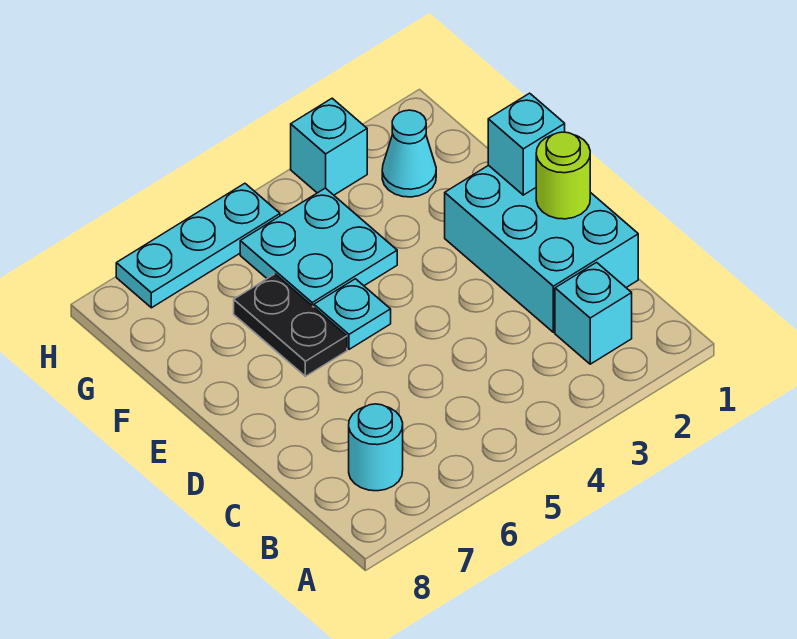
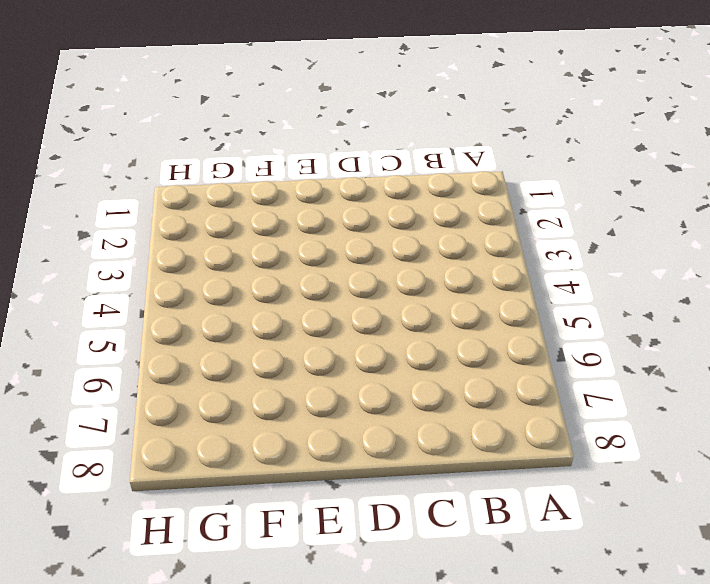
none -> cyan brick B2 level 1
none -> cyan round brick B7 level 1

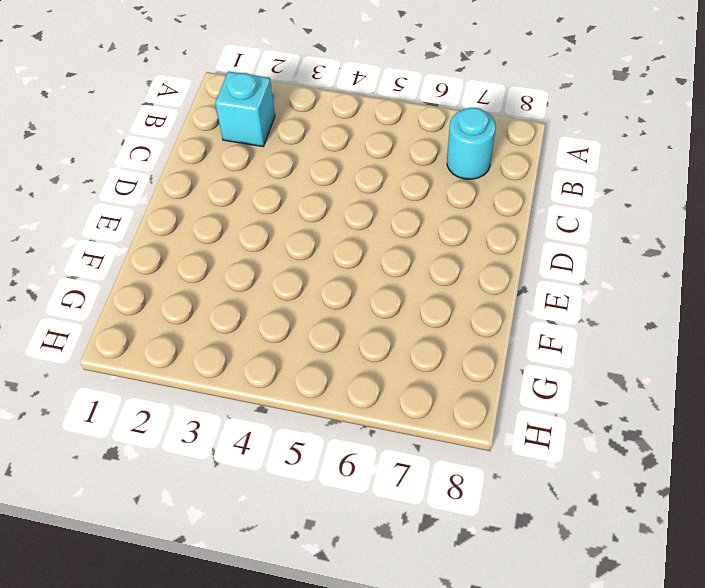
none -> cyan brick C1:E2 level 1
none -> cyan plate E5 level 1

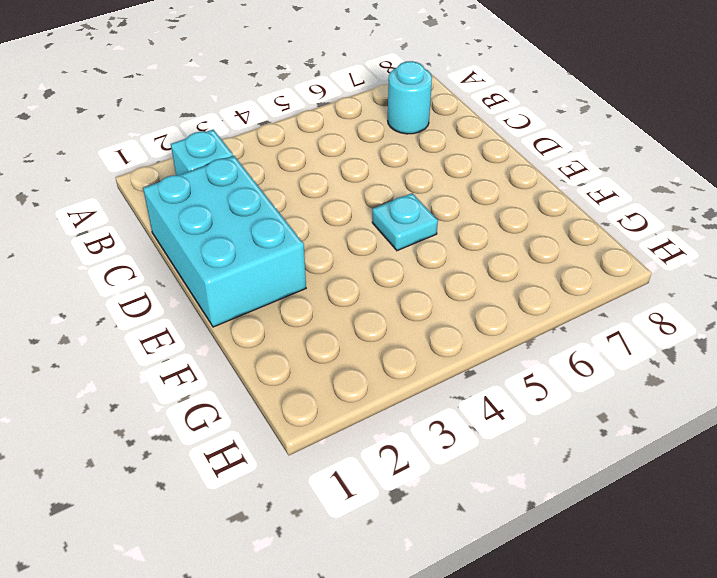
none -> black plate E6:F6 level 1
none -> cyan plate F4:G5 level 1

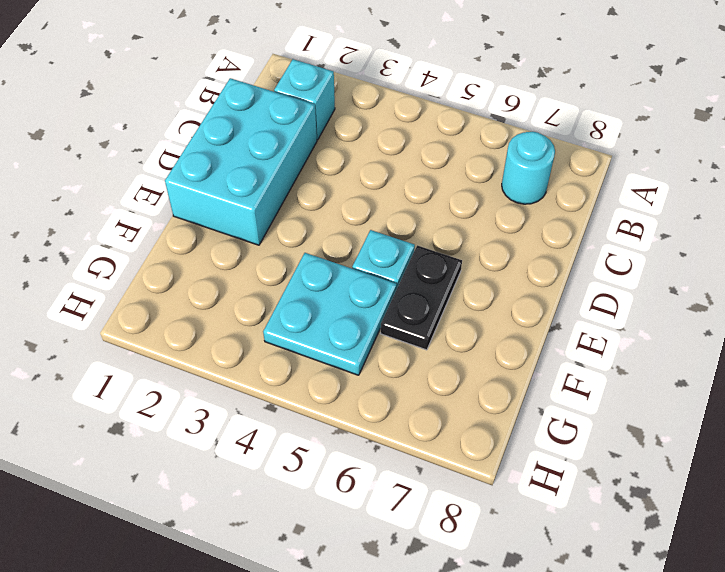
none -> cyan cone G2 level 1
none -> cyan brick H3 level 1

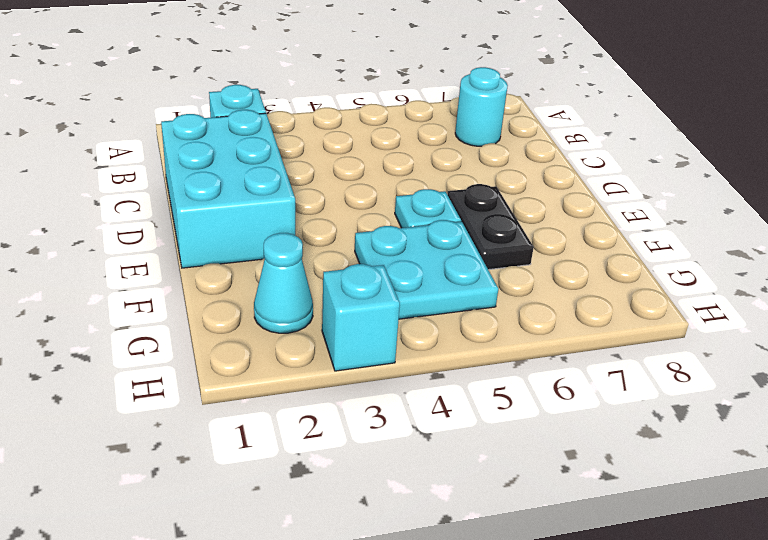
none -> cyan plate H5:H7 level 1
none -> lime round brick D1 level 2

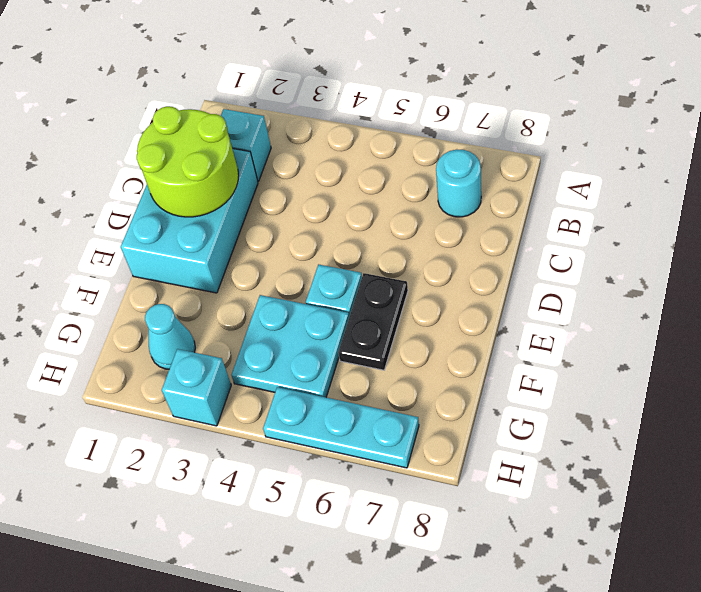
lime round brick C1:D2 level 2 -> lime round brick D1 level 2
none -> cyan brick E1 level 2

